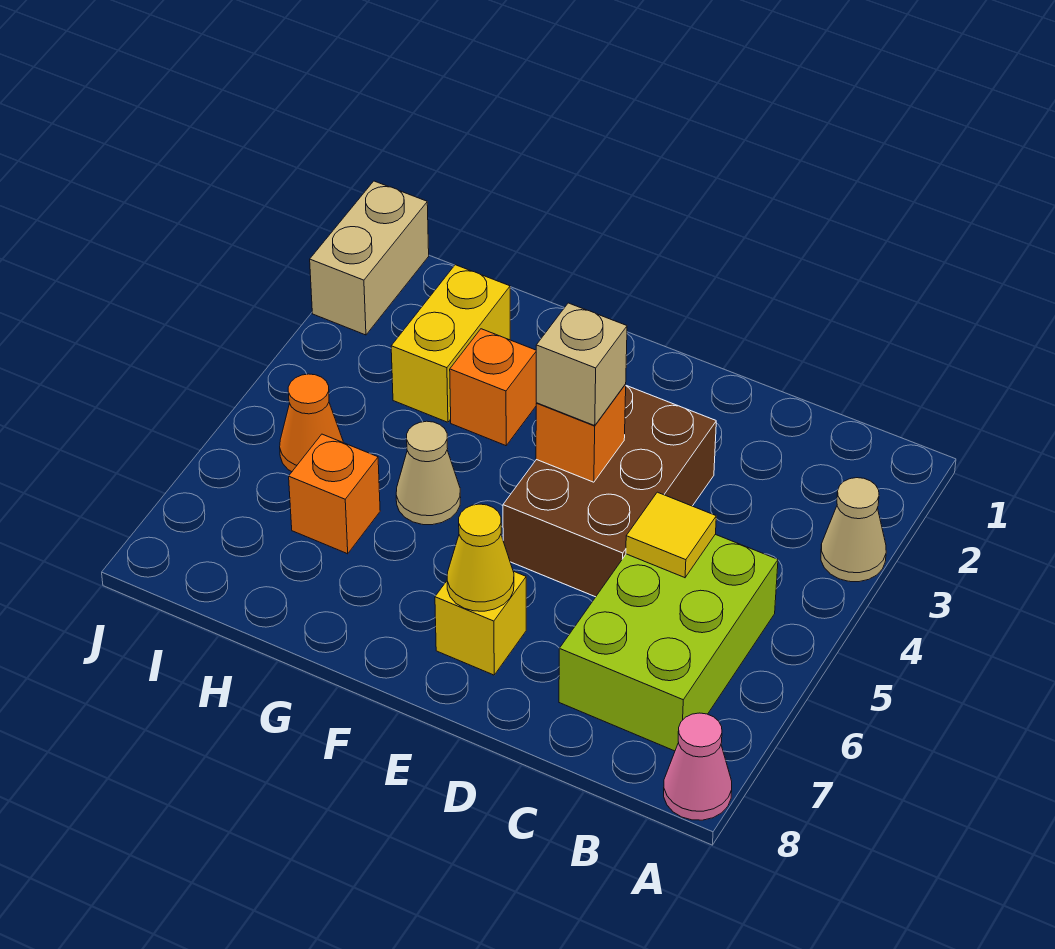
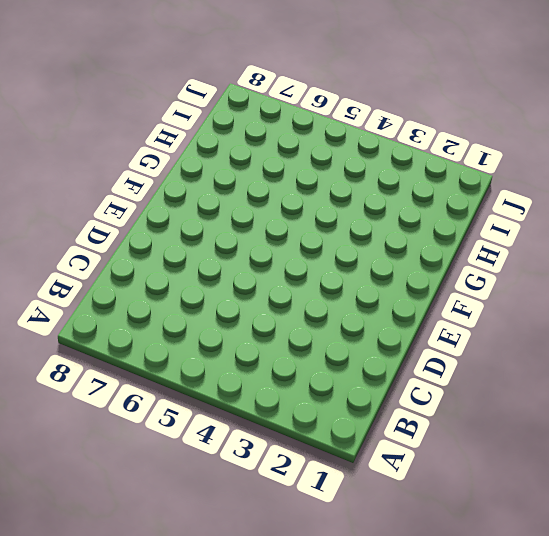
none -> tan cone A3 level 1
none -> pink cone A8 level 1
none -> lime brick B5:C7 level 1

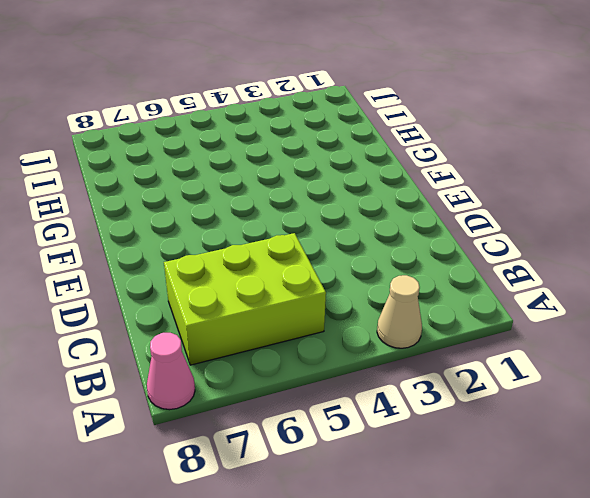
none -> brown brick D3:E5 level 1
none -> yellow brick E7 level 1
none -> orange brick G3 level 1

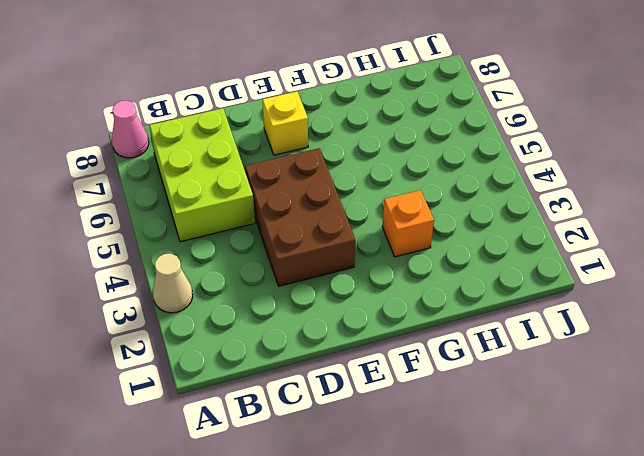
none -> tan cone G5 level 1
none -> yellow brick H2:H3 level 1
none -> orange brick H6 level 1

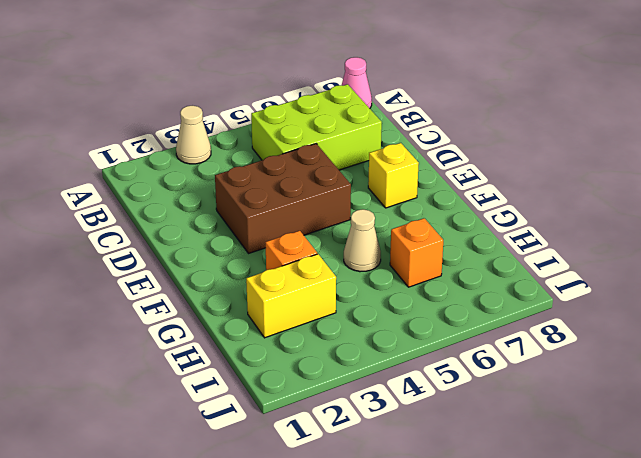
none -> orange cone I5 level 1
none -> tan brick J1:J2 level 1
none -> yellow tile C5 level 2

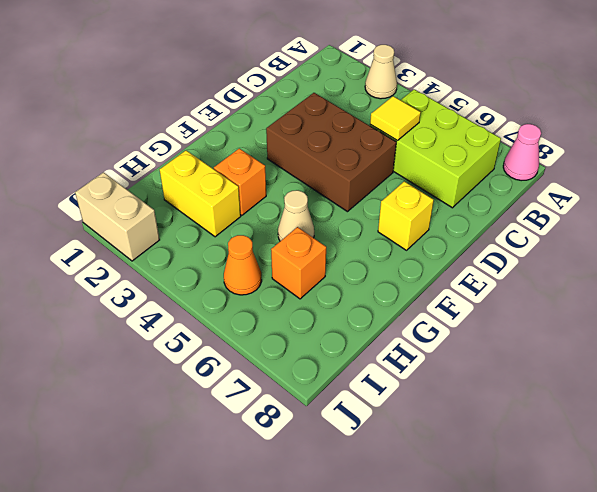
none -> orange brick E4 level 2
none -> yellow cone E7 level 2
none -> tan brick E4 level 3

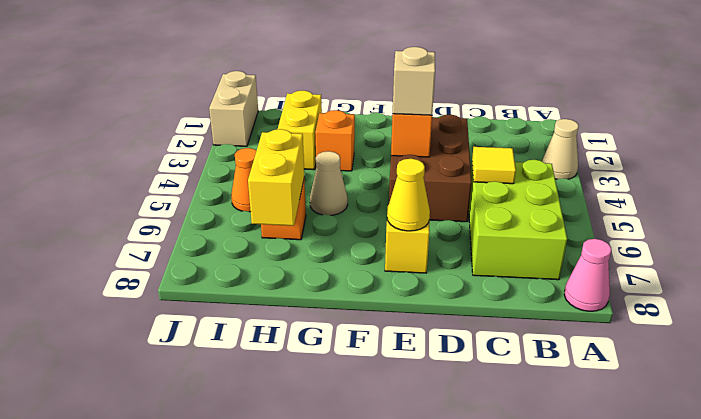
yellow brick H6:H7 level 2 -> none

